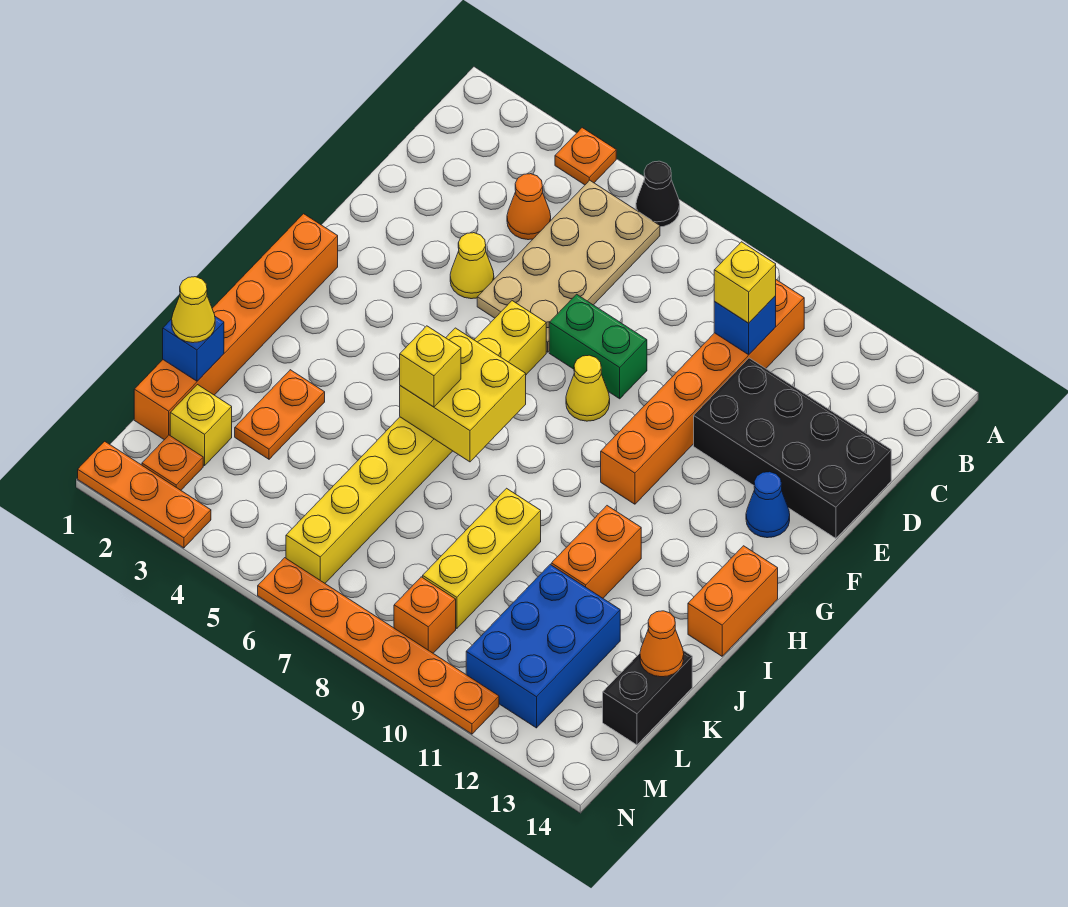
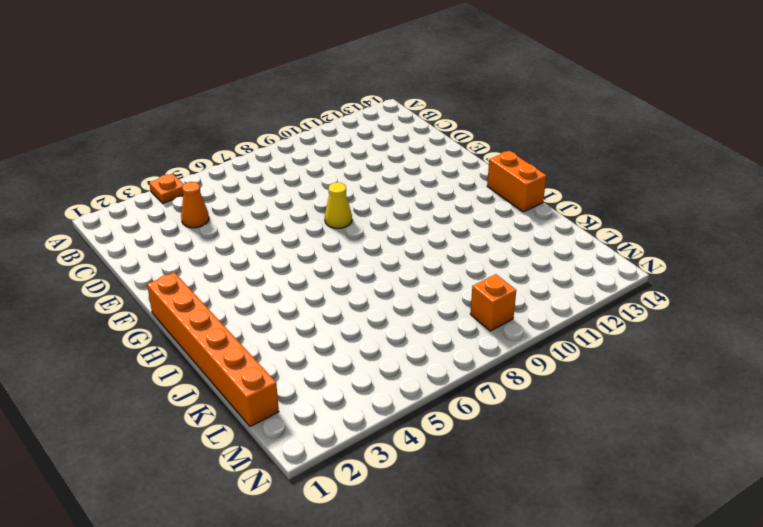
none -> black cone A6 level 1
none -> tan plate B5:E6 level 1
none -> orange brick B10:G10 level 1
none -> black brick D11:E14 level 1

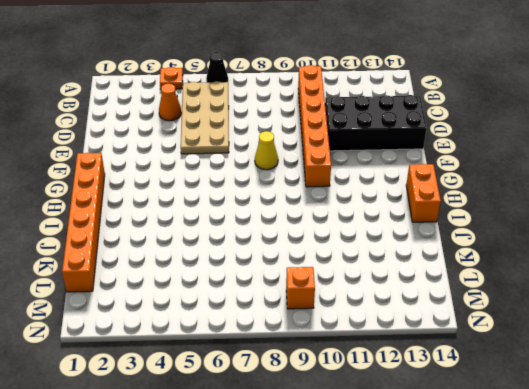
none -> yellow cone E4 level 1
none -> green brick E7:E8 level 1
none -> yellow brick F6:M6 level 1
none -> blue cone F13 level 1

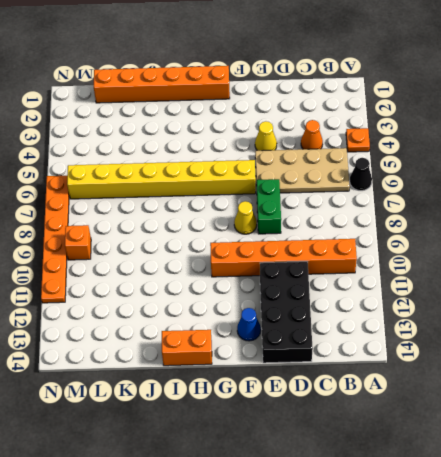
none -> orange brick I11:J11 level 1
none -> orange plate J3:K3 level 1
none -> yellow brick J9:L9 level 1
none -> blue brick K11:M12 level 1

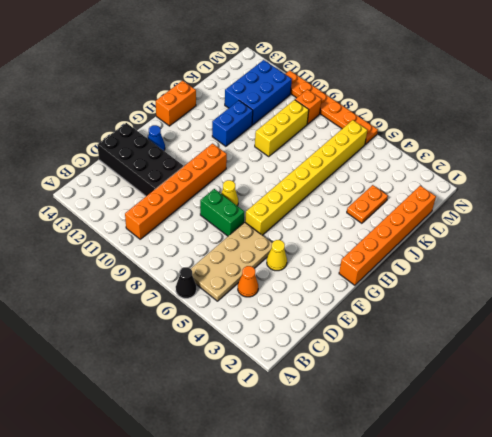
blue brick I11:J11 level 1 -> orange brick I11:J11 level 1
none -> orange plate A4 level 1
none -> black brick K14:L14 level 1
none -> yellow brick L2 level 1
none -> orange plate M2 level 1

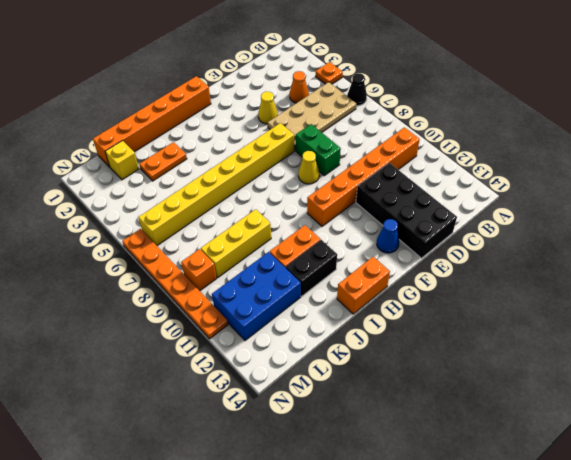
black brick I12:J12 level 1 -> black brick K14:L14 level 1
none -> orange plate M2 level 1
none -> orange plate N1:N3 level 1
none -> blue brick C10 level 2
none -> yellow brick H6:I7 level 2

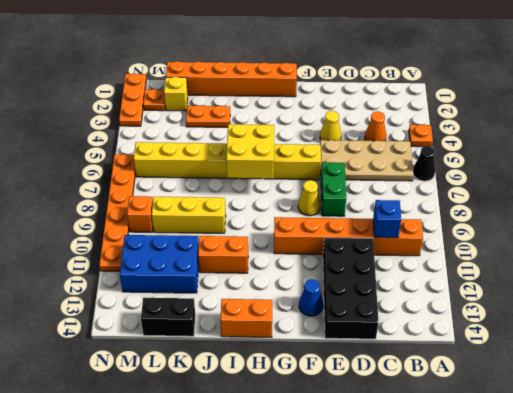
none -> blue brick K1 level 2
none -> orange cone K14 level 2
none -> yellow brick C10 level 3
none -> yellow brick I6 level 3

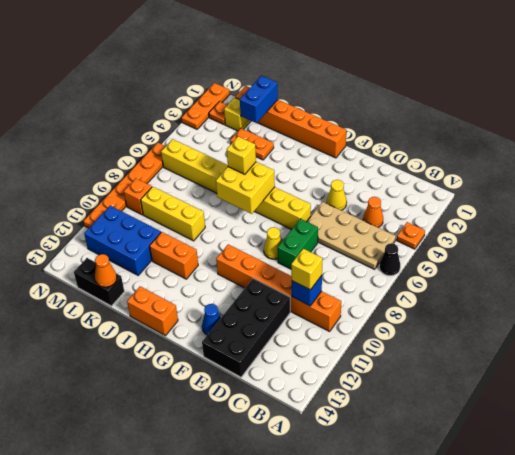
blue brick K1:K2 level 2 -> blue brick K1 level 2
none -> yellow cone K1 level 3

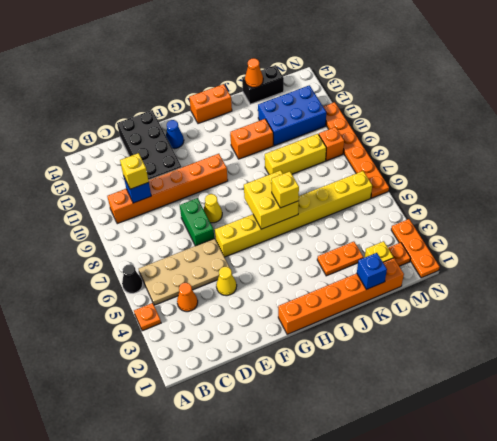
none -> yellow cone K1 level 3

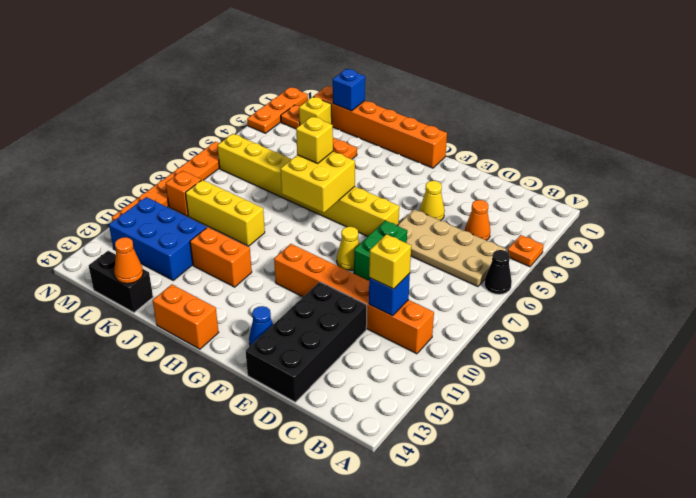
none -> yellow cone K1 level 3

